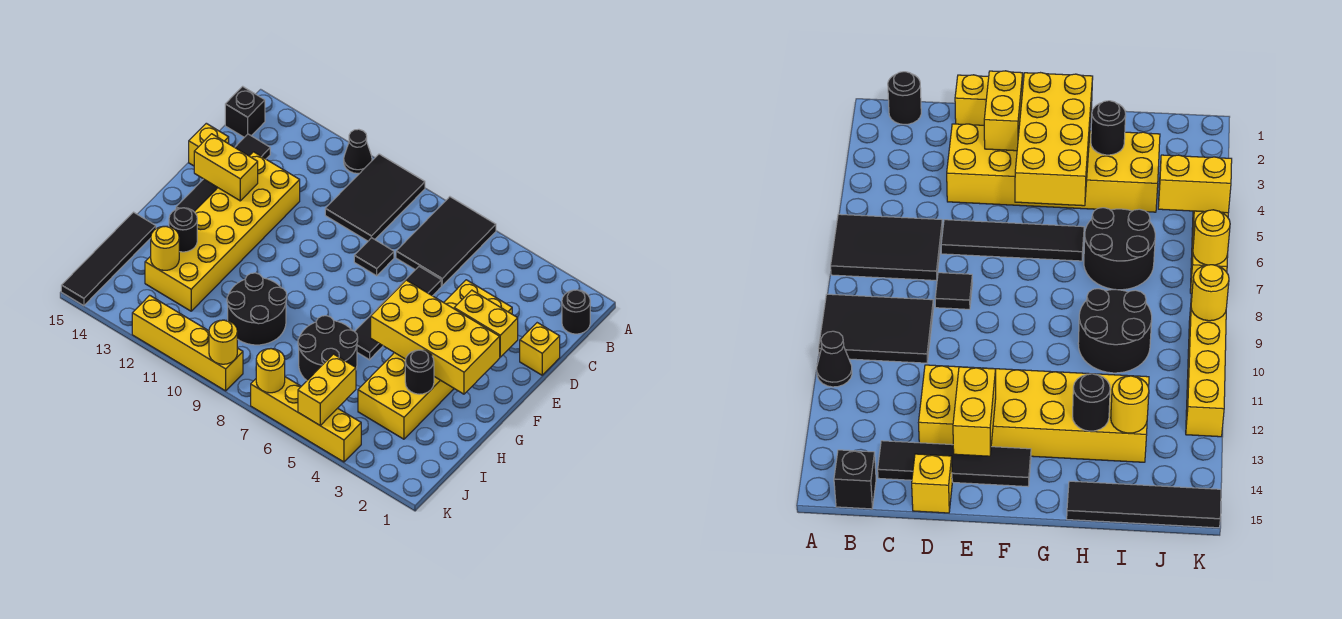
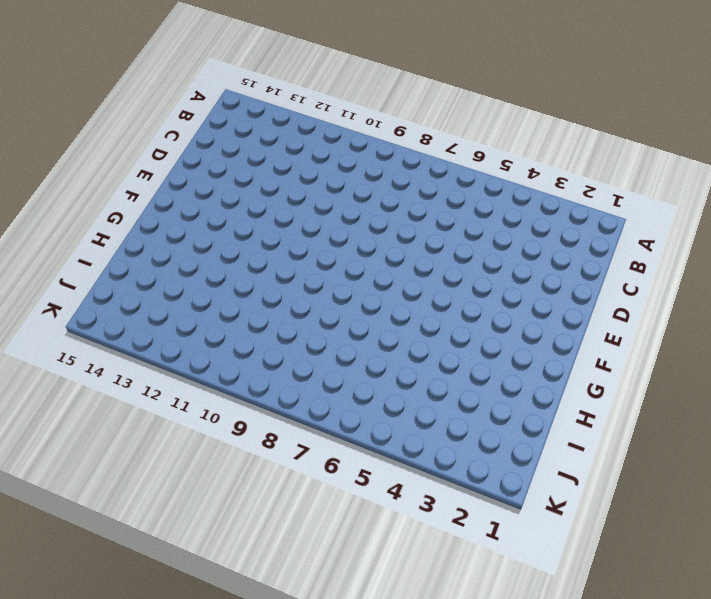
none -> black tile A6:C7 level 1
none -> black tile A9:C10 level 1
none -> black cone A11 level 1

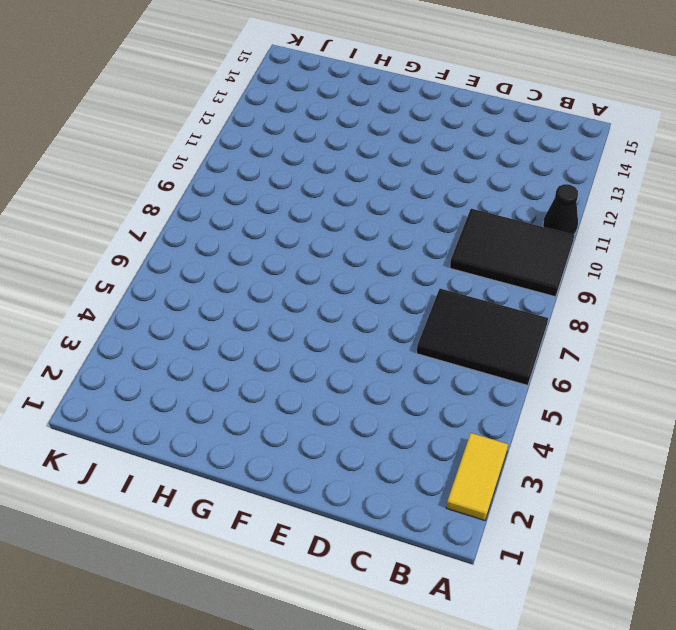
yellow tile A2:A3 level 1 -> none
none -> black round brick B1 level 1
none -> black brick B15 level 1
none -> black tile C14:F14 level 1

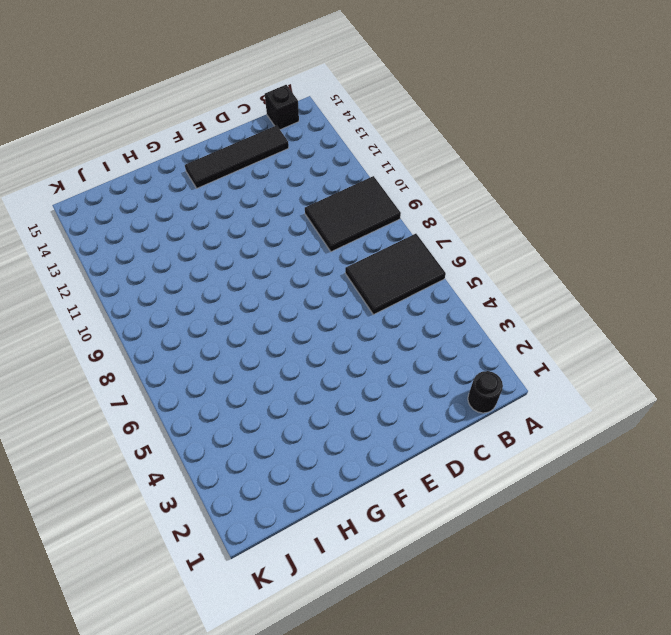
none -> black cone A11 level 1
none -> yellow brick D1 level 1
none -> yellow brick D3:I4 level 1

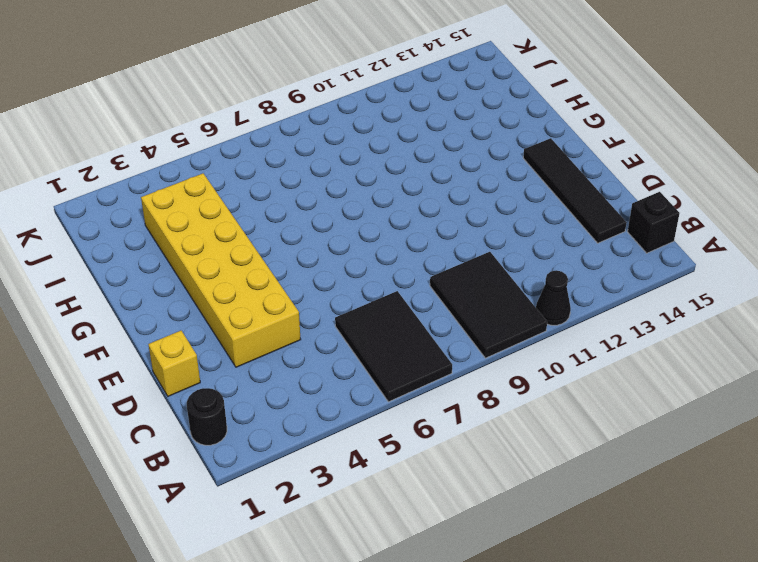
none -> black tile D6:G6 level 1
none -> black tile D8 level 1
none -> yellow brick D12:I13 level 1

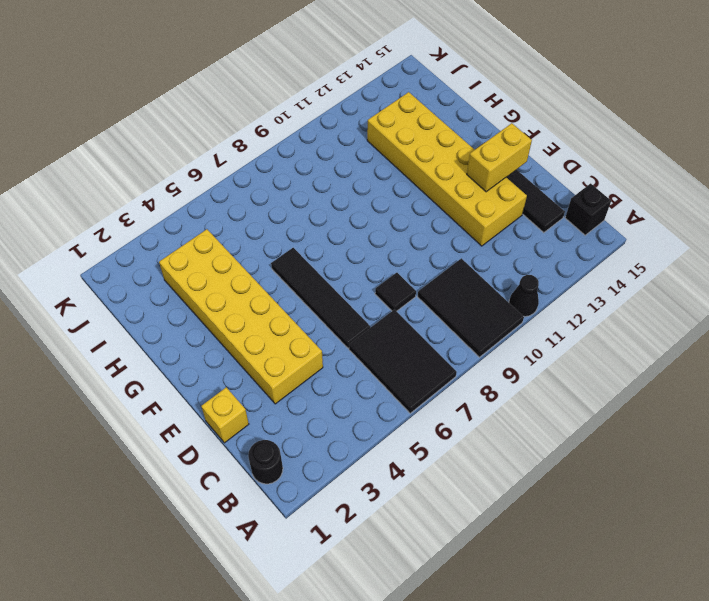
none -> yellow brick D15 level 1
none -> black round brick H6:I7 level 1
none -> black round brick H9:I10 level 1

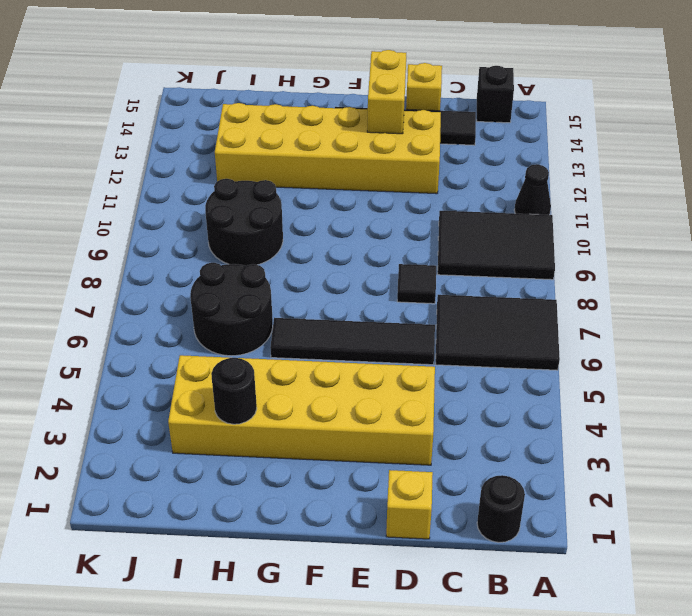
none -> black tile H15:K15 level 1
none -> yellow brick K4:K7 level 1
none -> yellow brick K9:K12 level 1

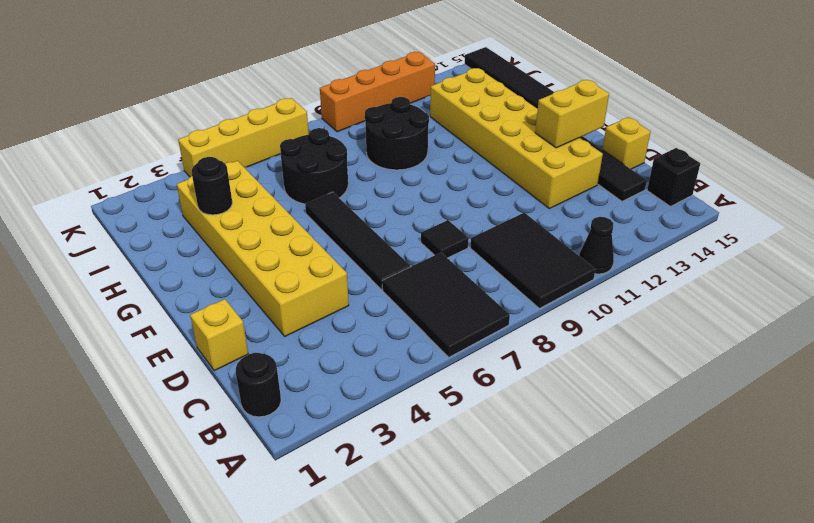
orange brick K9:K12 level 1 -> yellow brick K9:K12 level 1
none -> yellow brick E2:E3 level 2
none -> yellow brick F2:G5 level 2
none -> black round brick H13 level 2

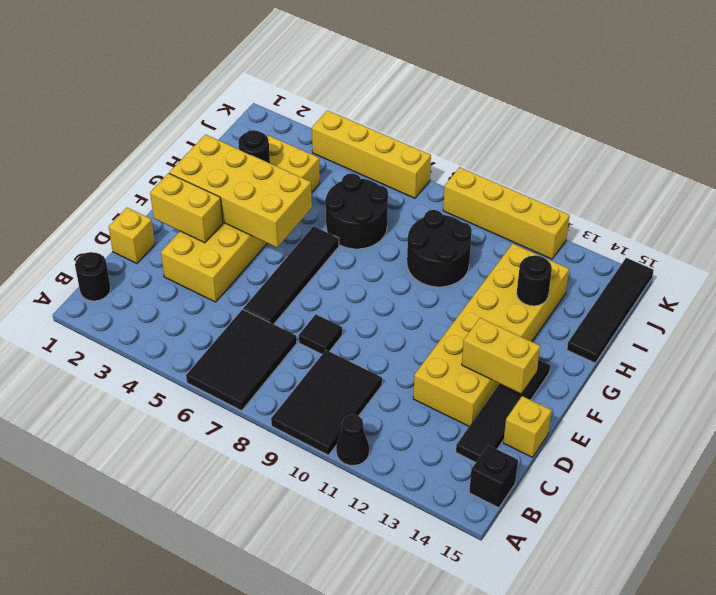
none -> yellow round brick I13 level 2
none -> yellow brick J5:K5 level 2
none -> yellow round brick K7 level 2

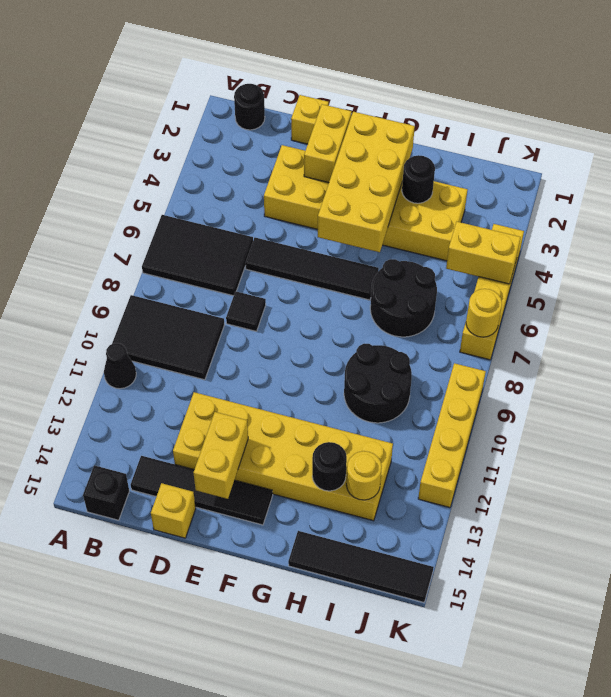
none -> yellow round brick K9 level 2

